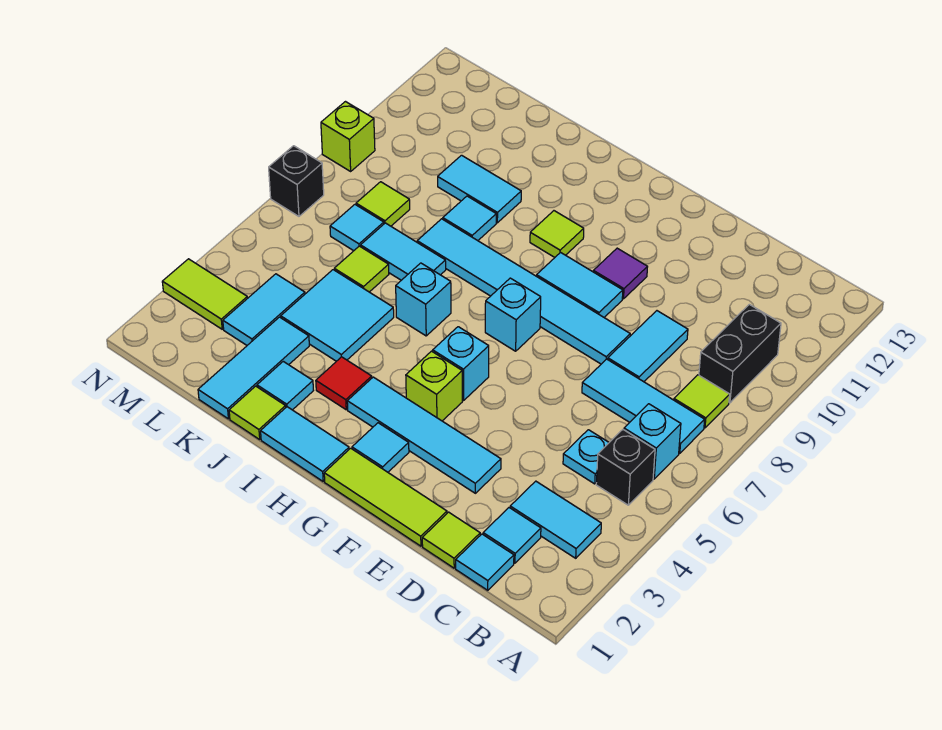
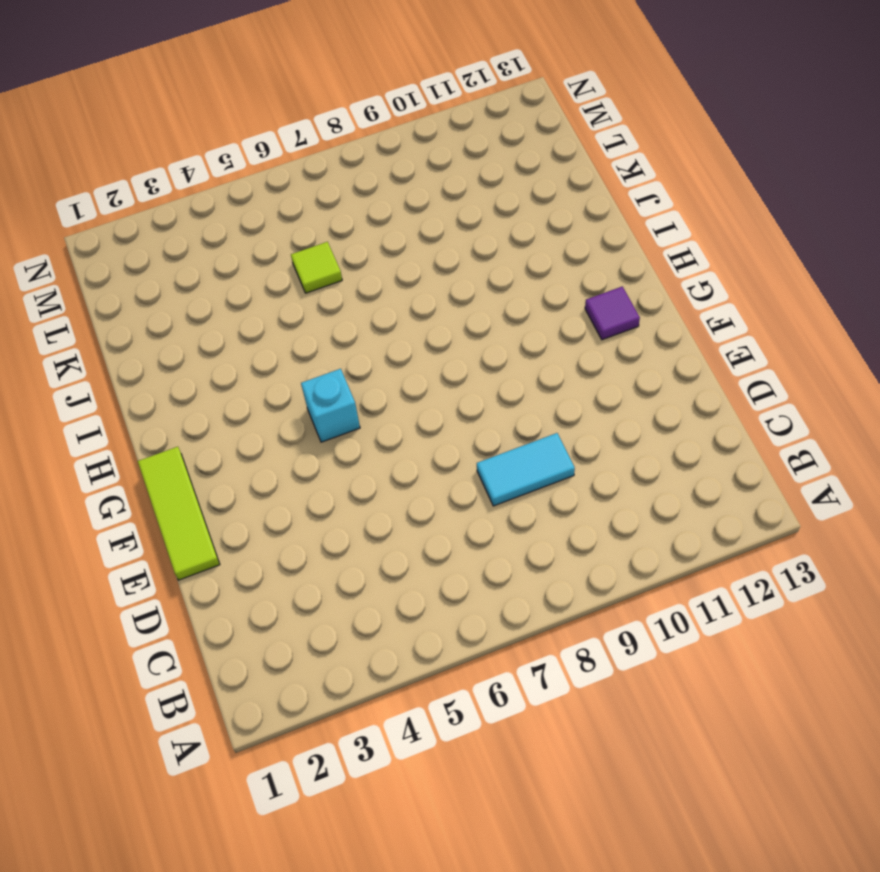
purple tile G12 level 1 -> purple tile F10 level 1
none -> cyan tile B3:C3 level 1
none -> black brick B5 level 1
none -> cyan brick B6 level 1
none -> cyan tile B7:D7 level 1

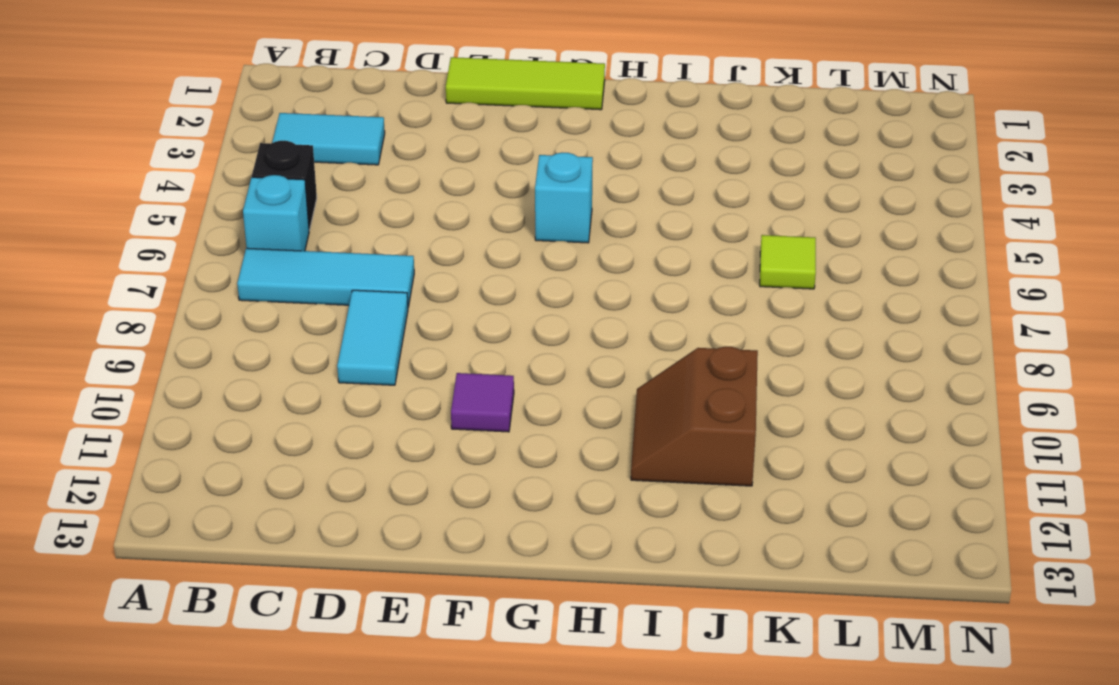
brown slope I10:J11 level 1 top J -> cyan tile J10:K10 level 1
none -> lime tile B8 level 1
none -> black brick B9:B10 level 1
none -> cyan tile C1 level 1
none -> cyan tile C2 level 1

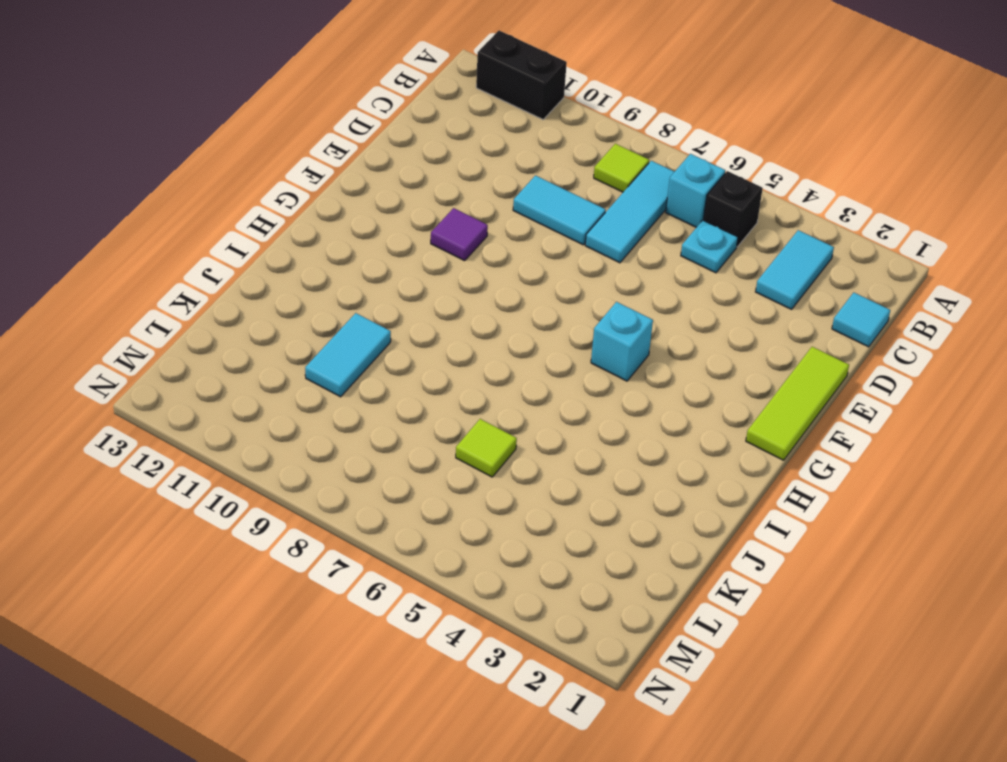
black brick A11:A12 level 1 -> black brick B9:B10 level 1
none -> cyan tile C2 level 1
none -> lime tile D1 level 1
none -> cyan tile E3:H3 level 1
none -> cyan tile E8:J8 level 1

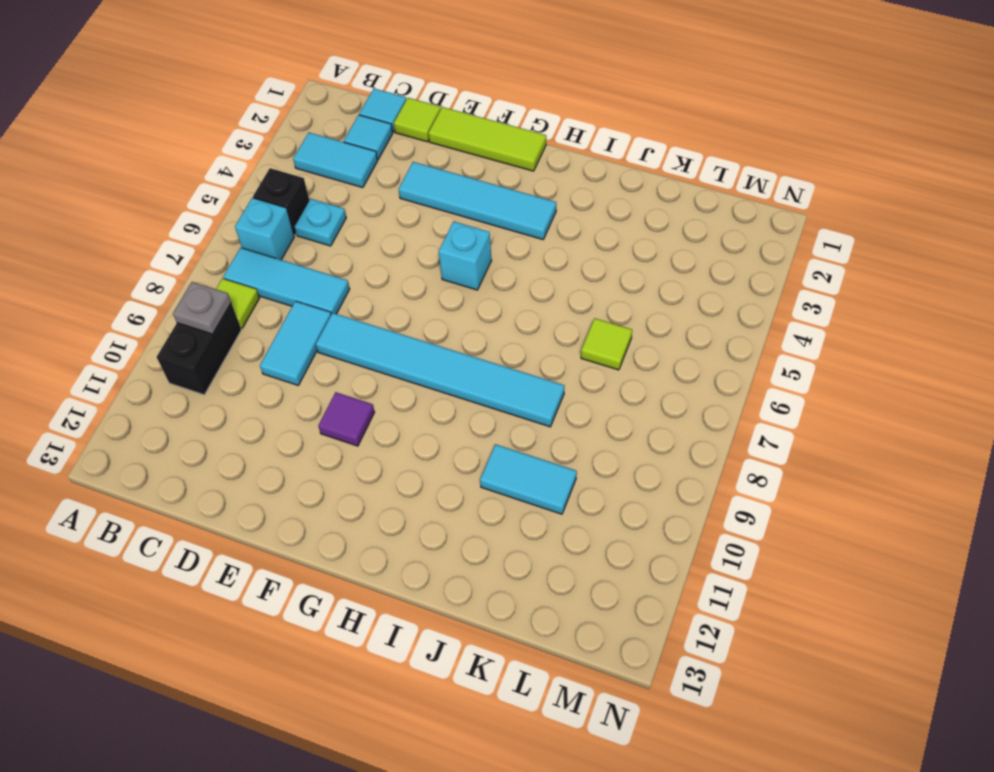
grey plate B9 level 2 -> none
none -> cyan tile F9:G9 level 1
none -> cyan tile G2 level 1
none -> lime brick G4 level 1
none -> cyan brick G7 level 1

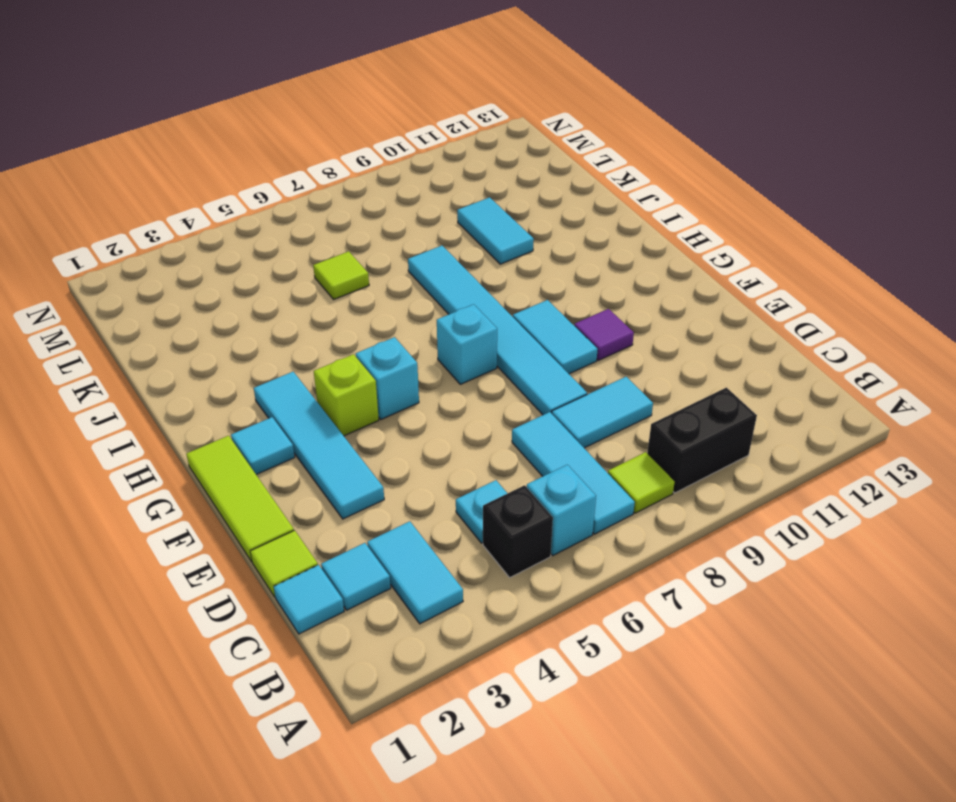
none -> cyan tile H1:I1 level 1
none -> lime tile H10 level 1
none -> red tile I3 level 1
none -> cyan brick I6 level 1

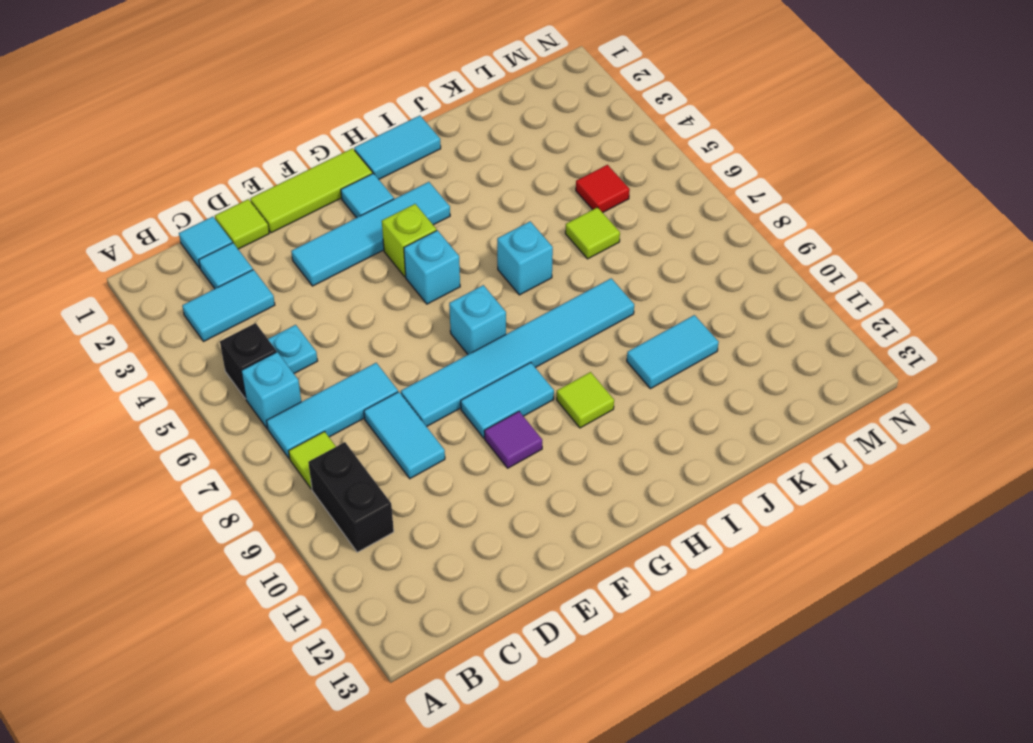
red tile L5 level 1 -> red tile I3 level 1
none -> lime tile J1 level 1
none -> cyan tile J2 level 1
none -> cyan tile J4:K5 level 1
none -> cyan tile J7:K7 level 1

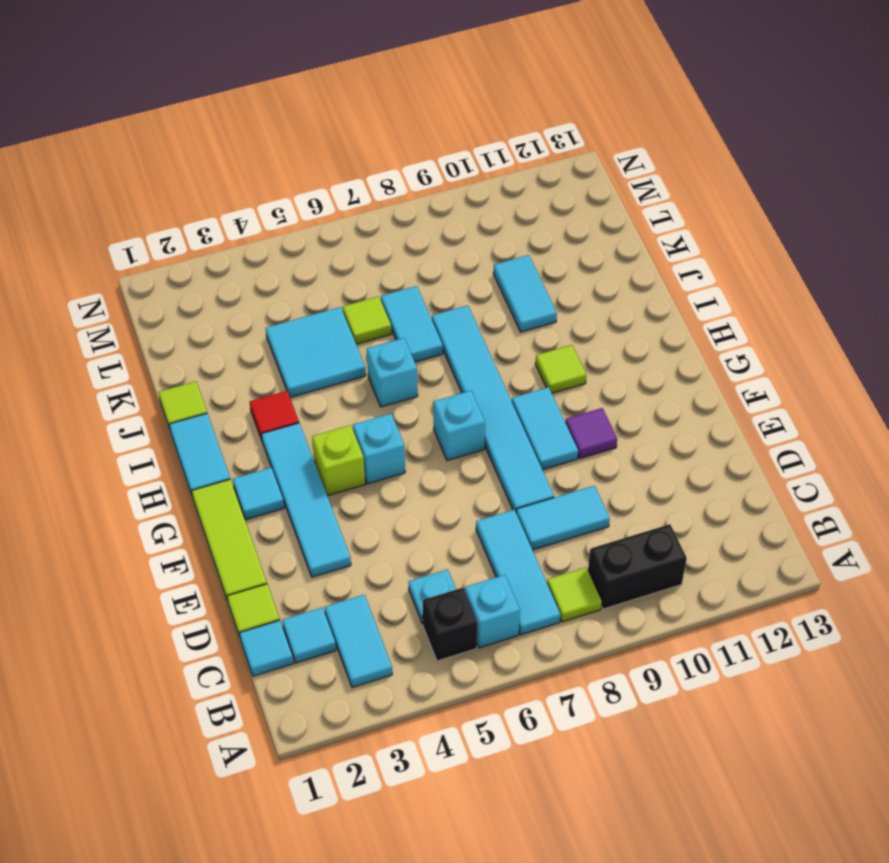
none -> cyan tile J2 level 1
none -> cyan tile J9 level 1
none -> cyan tile K1:K3 level 1
none -> cyan tile L3:L4 level 1

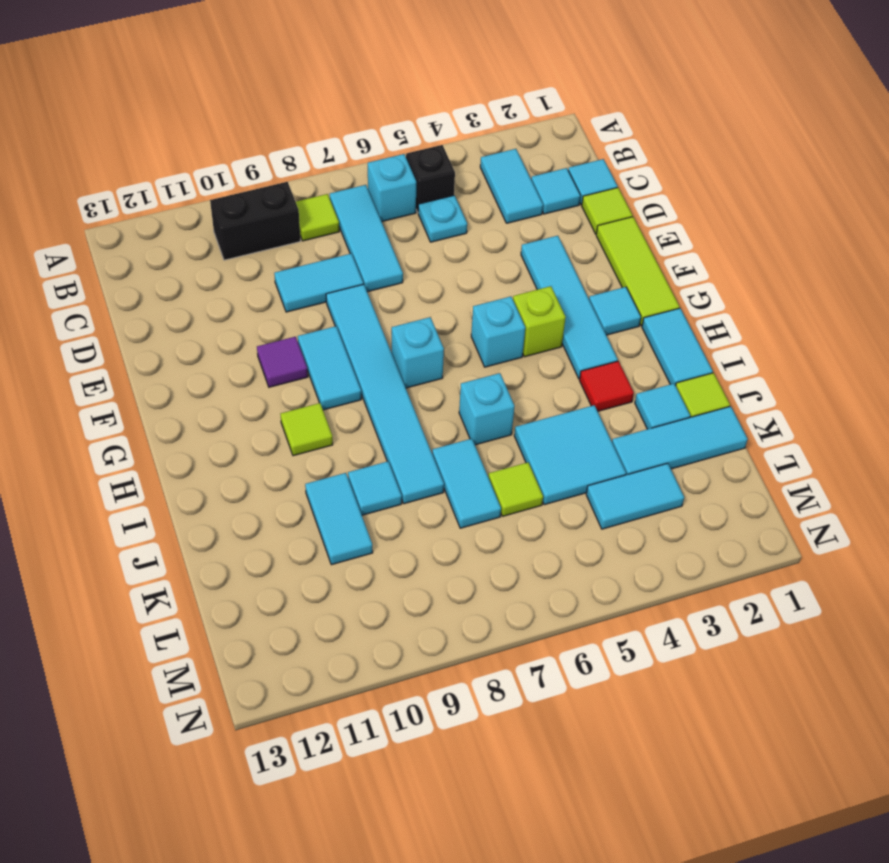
none -> cyan tile L7 level 1
none -> lime tile L8 level 1
none -> lime tile M3:N3 level 1
none -> black brick N7 level 1

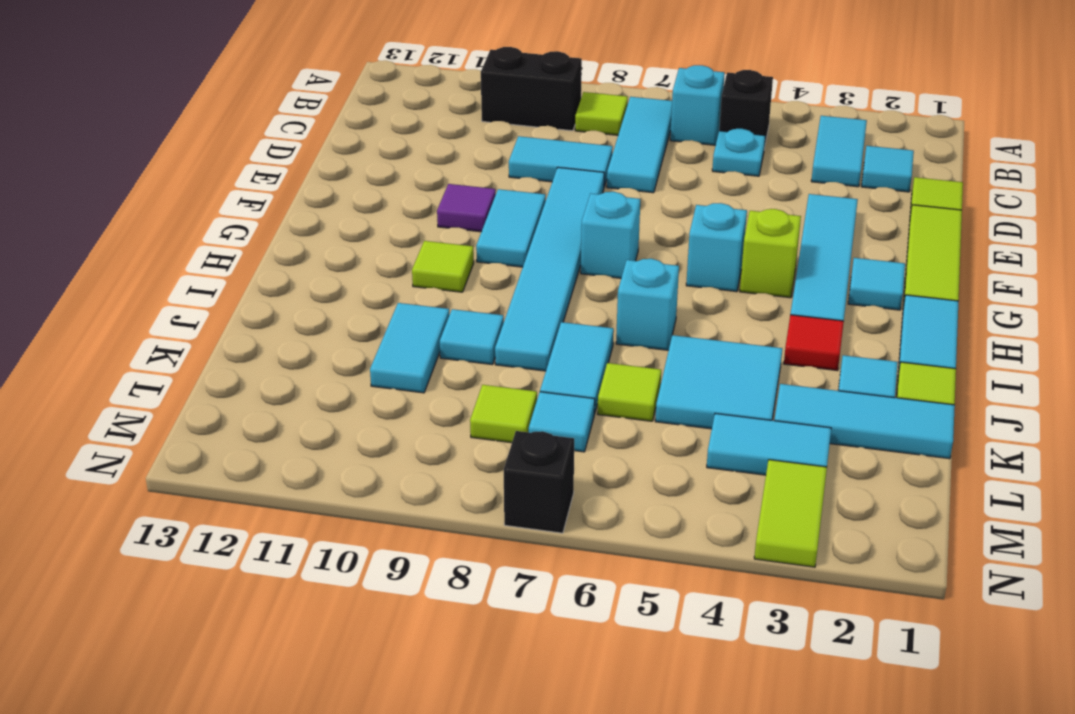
none -> cyan tile C1 level 1
none -> lime brick N9 level 1

